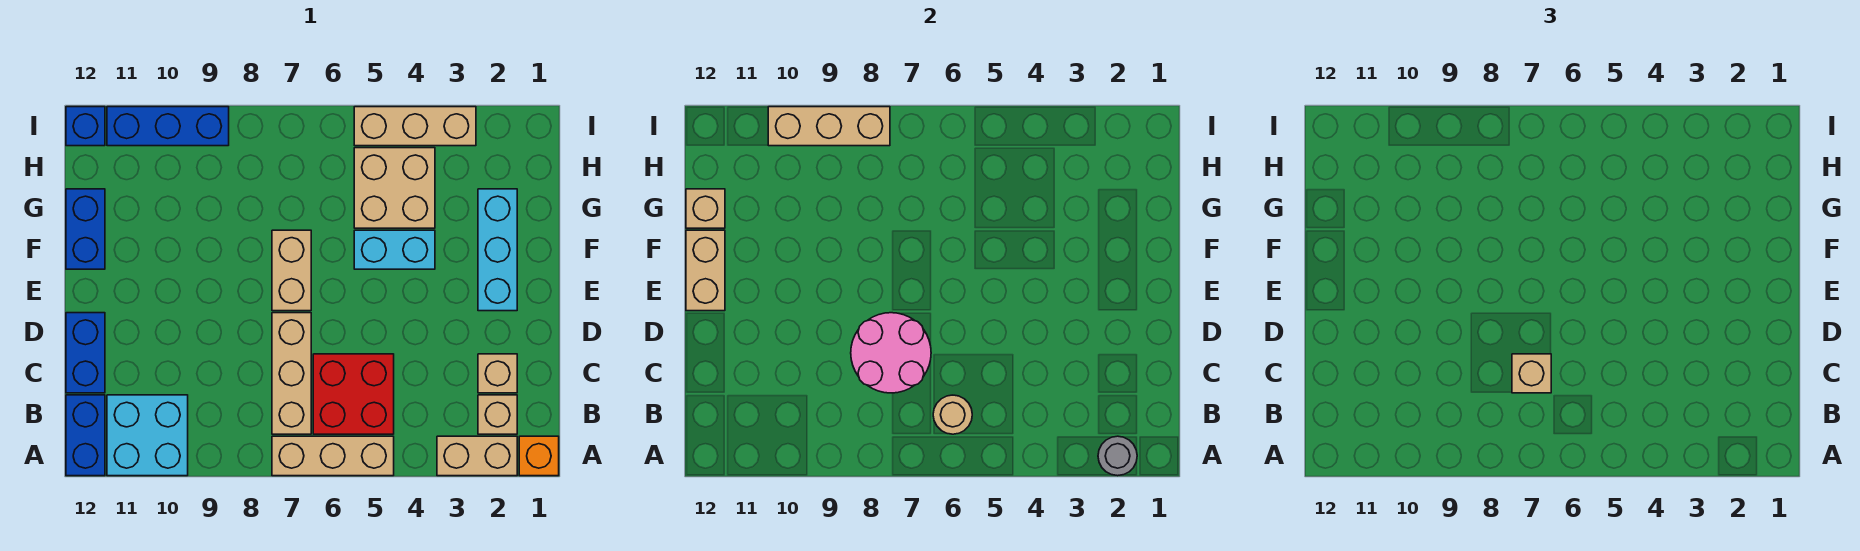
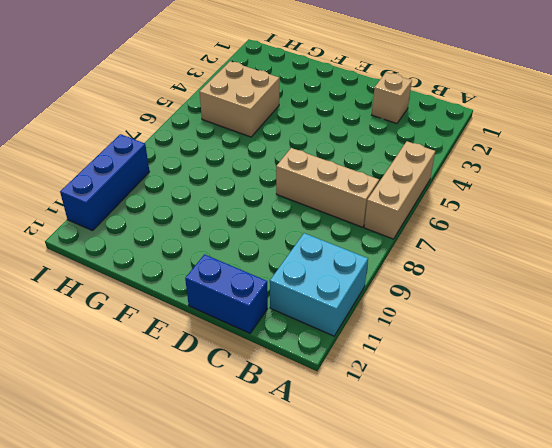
none -> orange brick A1 level 1
none -> tan brick A2:A3 level 1
none -> blue brick A12:B12 level 1

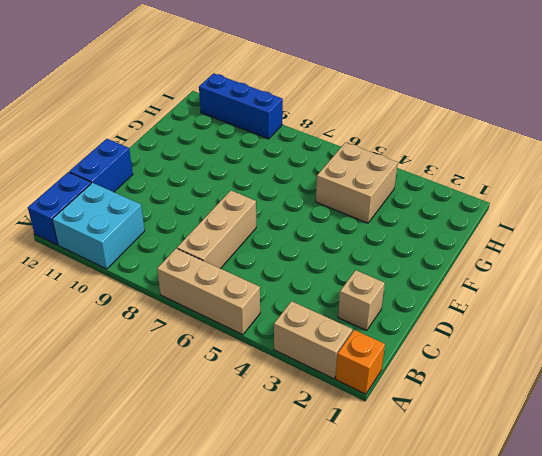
none -> tan brick B2 level 1
none -> red brick B5:C6 level 1
none -> cyan brick E2:G2 level 1

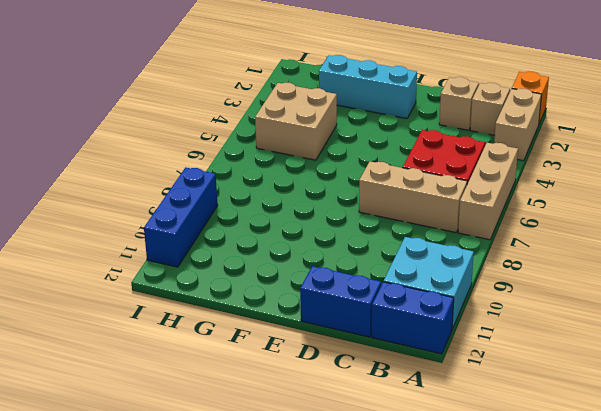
none -> tan brick E7:F7 level 1
none -> cyan brick F4:F5 level 1
none -> blue brick F12:G12 level 1

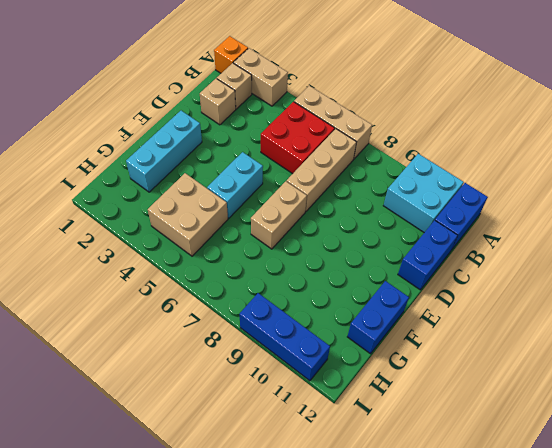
cyan brick E5:F5 level 1 -> cyan brick F4:F5 level 1
none -> tan brick I3:I5 level 1
none -> blue brick I12 level 1
none -> grey round brick A2 level 2

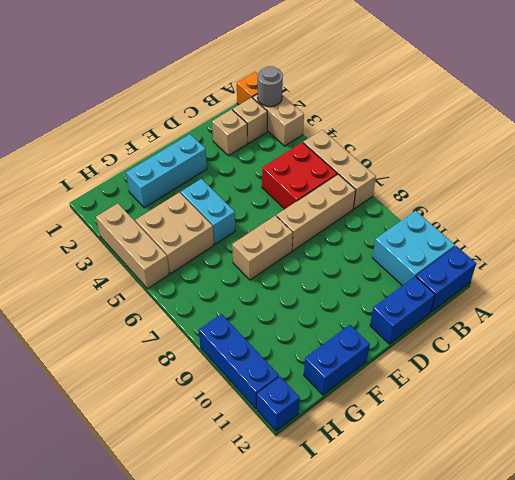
none -> tan round brick B6 level 2
none -> pink round brick C7:D8 level 2
none -> tan brick E12:F12 level 2

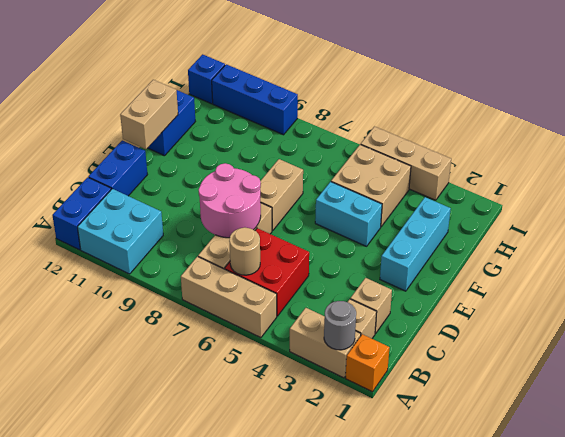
none -> tan brick G12 level 2
none -> tan brick I8:I10 level 2
none -> tan brick C7 level 3

